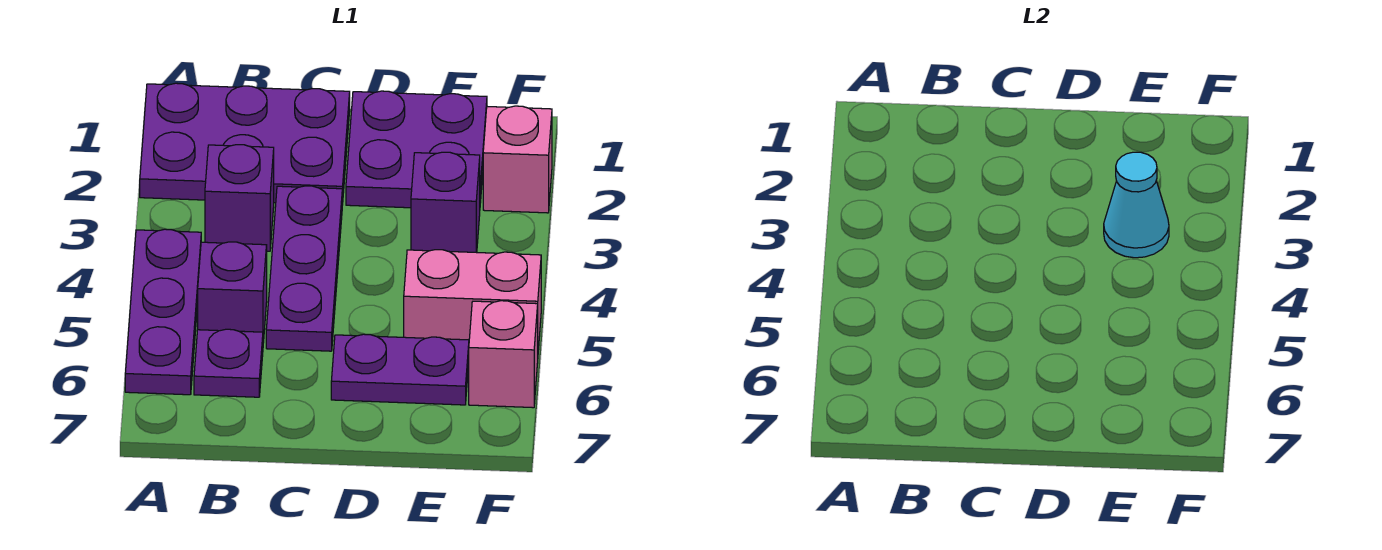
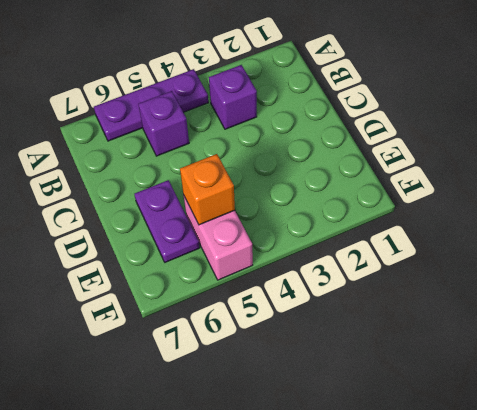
orange brick E5 level 2 -> none
none -> purple plate A1:C2 level 1
none -> purple plate B6 level 1
none -> purple plate C3:C5 level 1

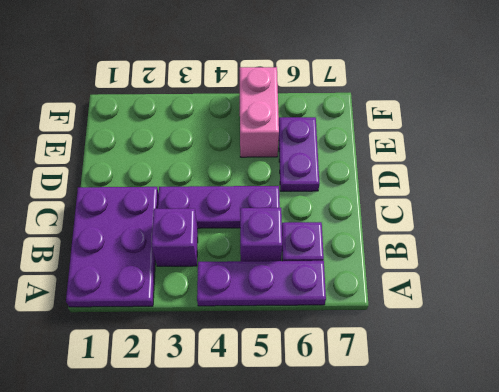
none -> purple plate D1:E2 level 1
none -> purple brick E3 level 1
none -> pink brick F2 level 1

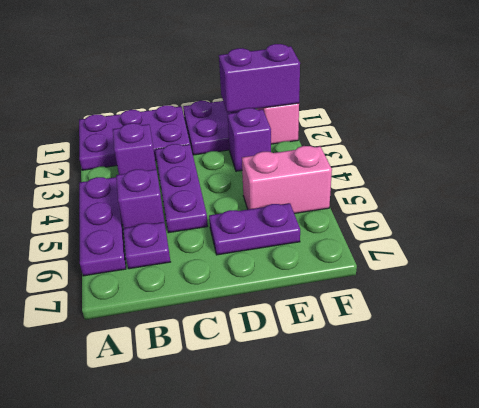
purple brick E2:F2 level 2 -> none
none -> pink brick F6 level 1
none -> cyan cone E3 level 2

